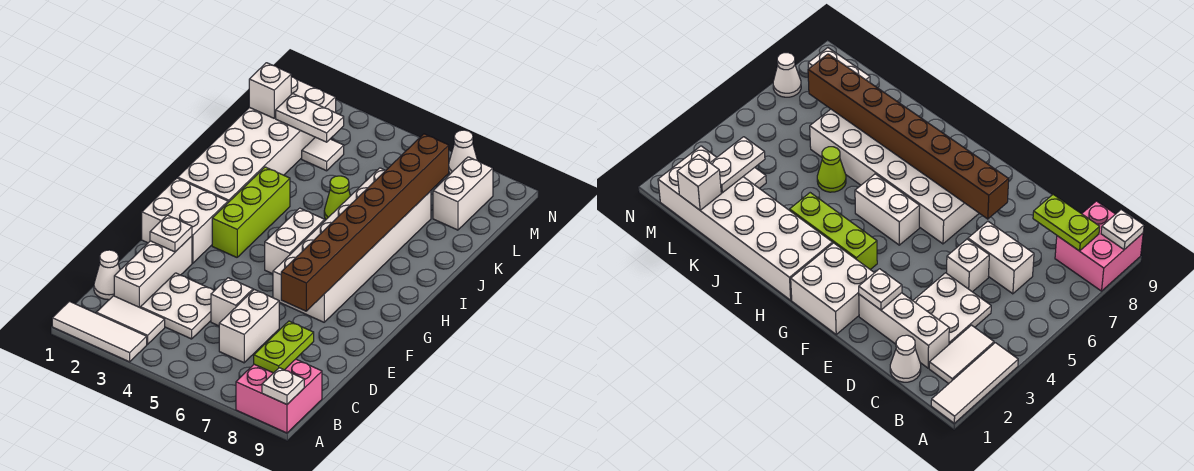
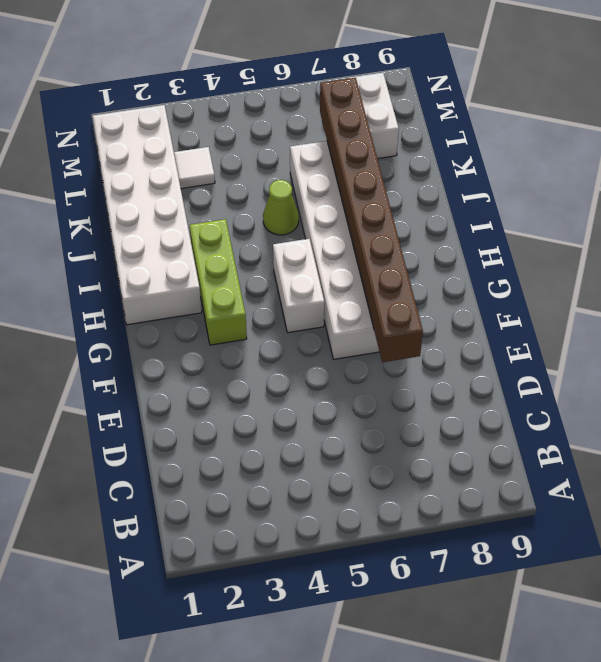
none -> white tile A1:A3 level 1
none -> pink brick A8:B9 level 1
none -> white tile B2:B3 level 1

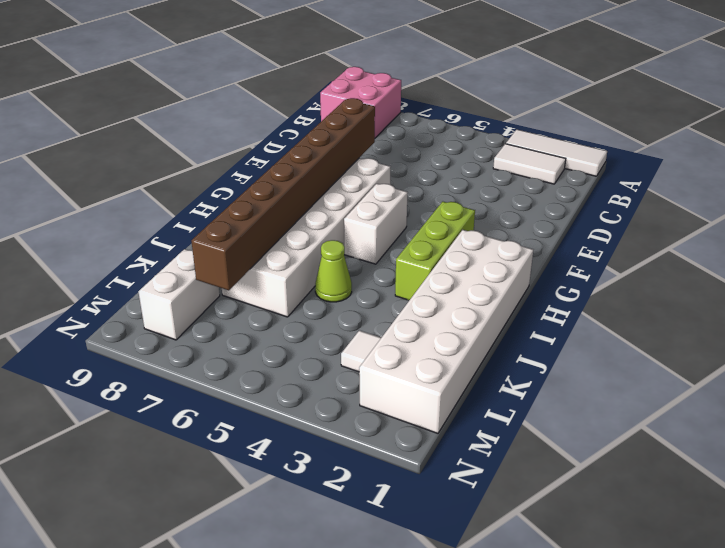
none -> white cone C1 level 1
none -> white brick C2:E2 level 1
none -> white plate C3:D4 level 1

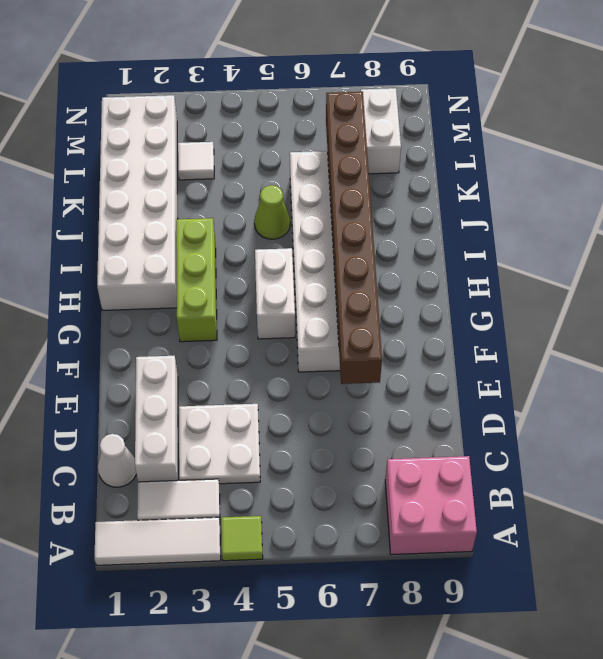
lime tile A4 level 1 -> none
none -> white brick C6:D6 level 1
none -> white brick D5 level 1
none -> white brick F1:G2 level 1

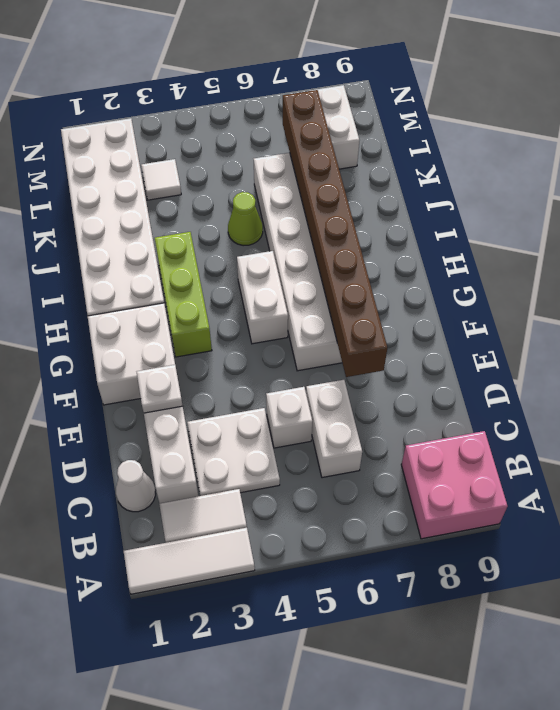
none -> white cone N7 level 1
none -> white plate A9 level 2
none -> lime plate B8:C8 level 2

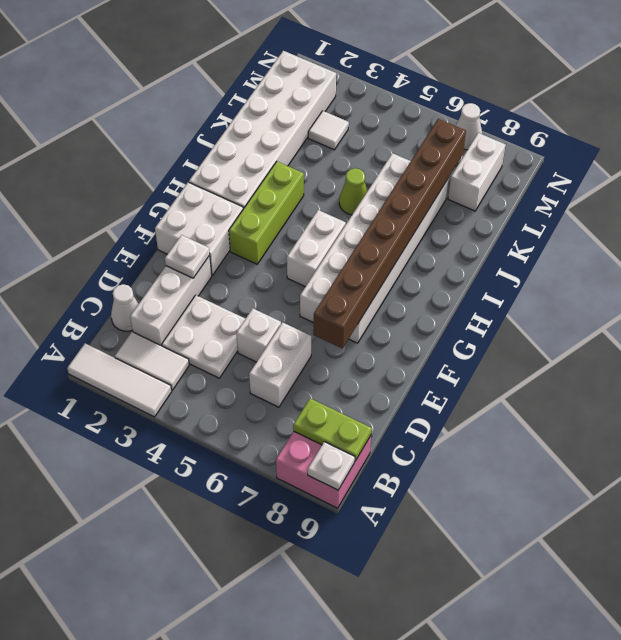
lime plate B8:B9 level 2 -> lime plate B8:C8 level 2
none -> white brick L1 level 2
none -> white plate L2:L3 level 2

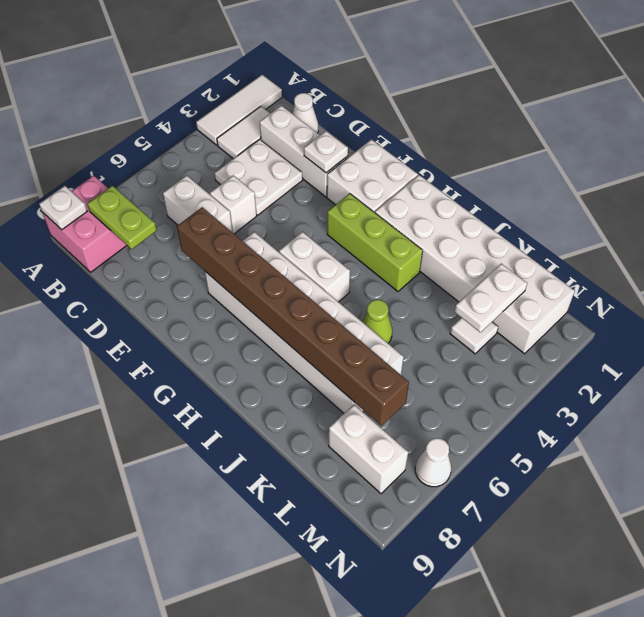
none -> white brick L1 level 2

